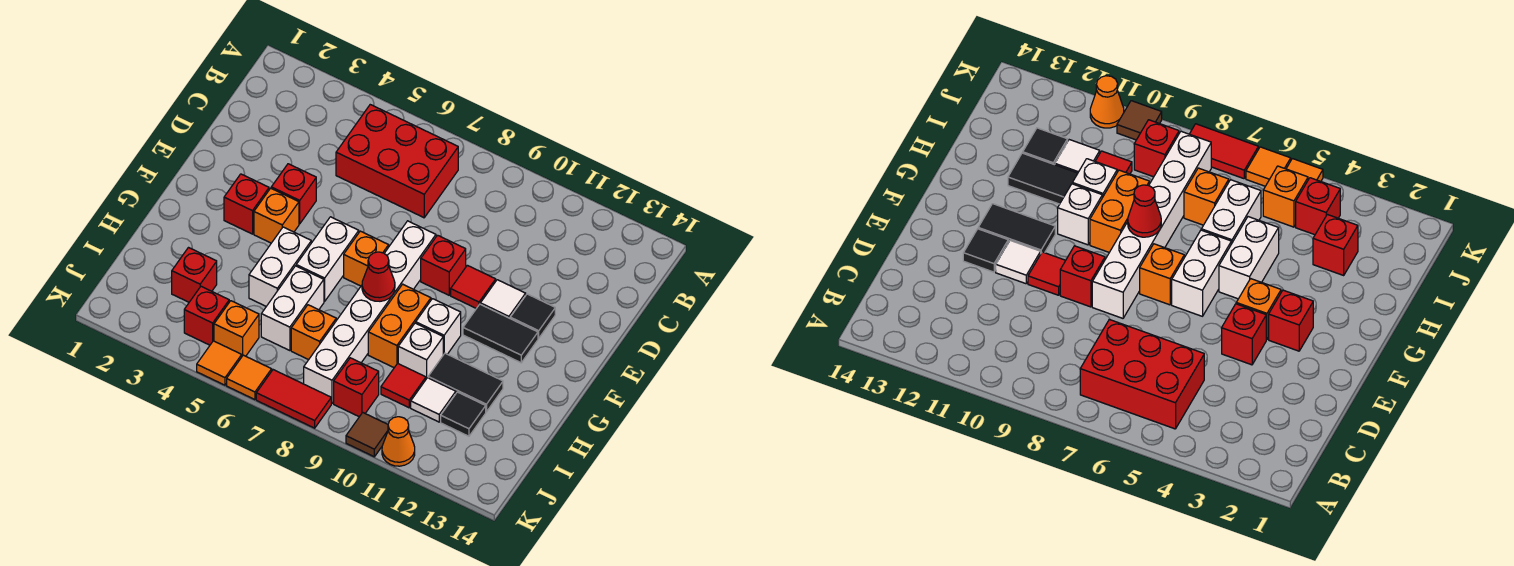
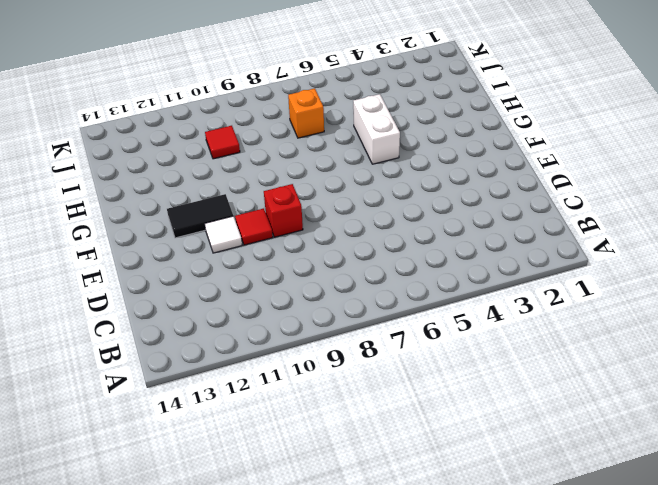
none -> red brick B5:C7 level 1
none -> red brick E4 level 1
none -> white brick E8:J8 level 1
none -> black tile E12 level 1

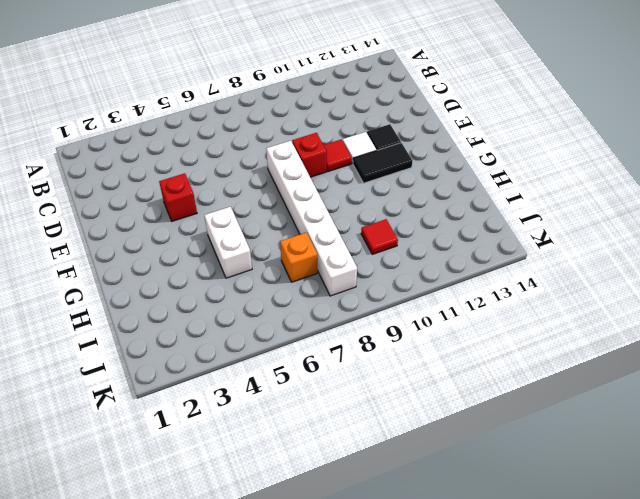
none -> red brick B5:C7 level 1
none -> red brick F3 level 1
none -> orange brick F4 level 1
none -> white brick F6:G6 level 1

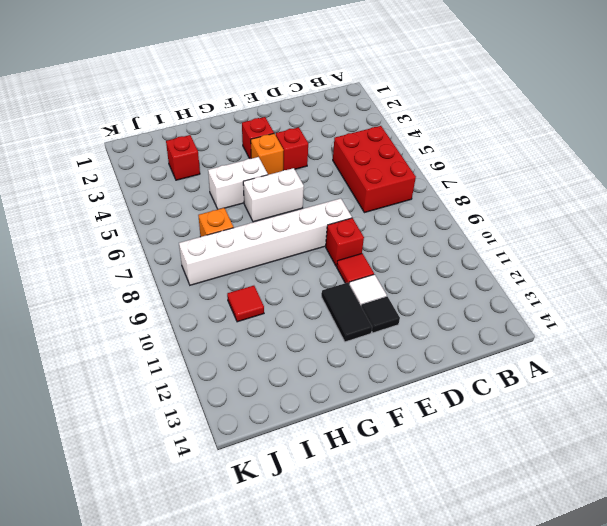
none -> orange brick F7 level 1
none -> orange brick G9:H9 level 1
none -> white brick G10 level 1
none -> white brick H6:I6 level 1

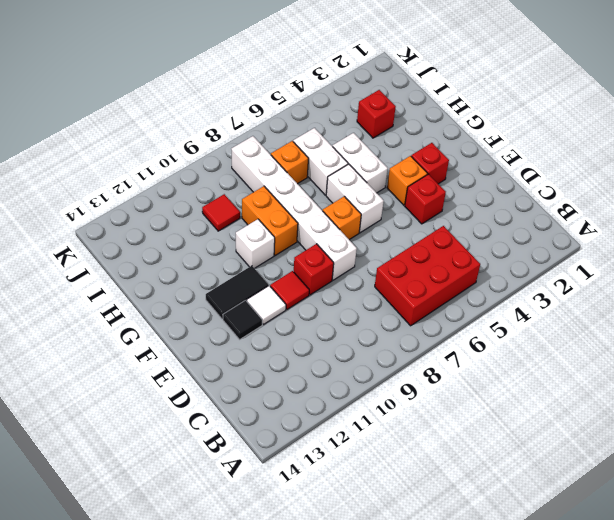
none -> white brick H10 level 1
none -> black tile H11:H12 level 1
none -> white tile I11 level 1
none -> black tile I12 level 1

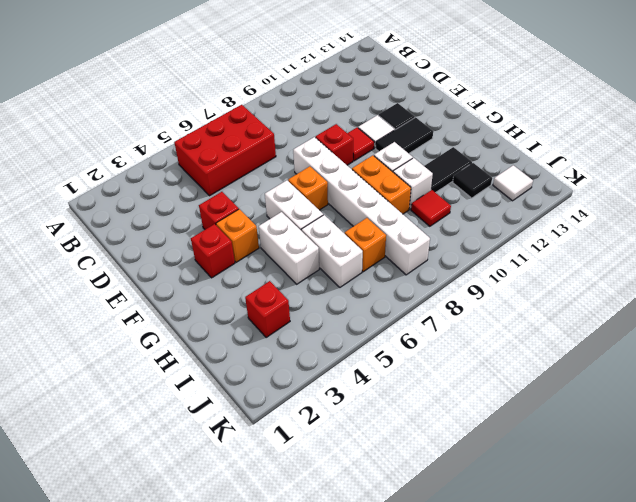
white tile J13 level 1 -> white tile I11 level 1
none -> red brick J4 level 1
none -> orange brick J5 level 1
none -> red brick J9 level 1
none -> orange tile K5 level 1

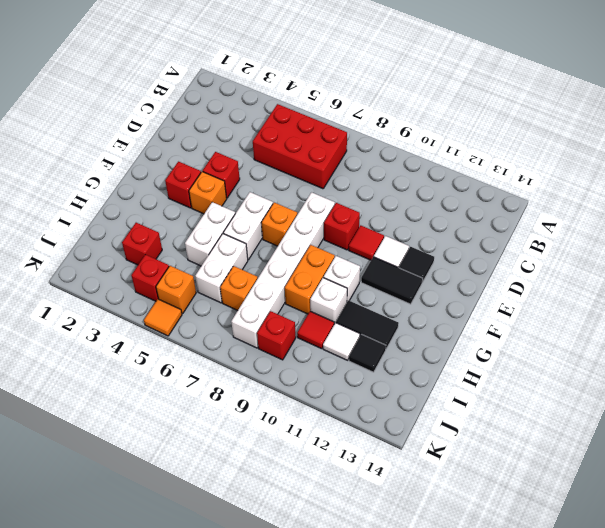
none -> orange tile K6 level 1
none -> red tile K7:K8 level 1
none -> brown tile K10 level 1
none -> orange cone K11 level 1

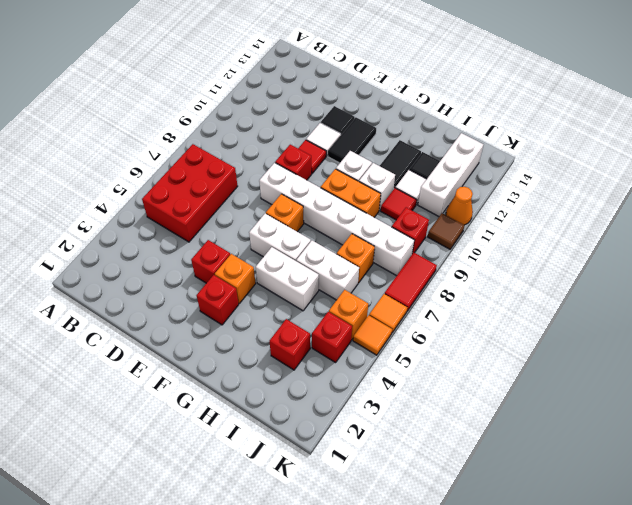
white brick J11:J13 level 1 -> none
none -> red cone G8 level 2

